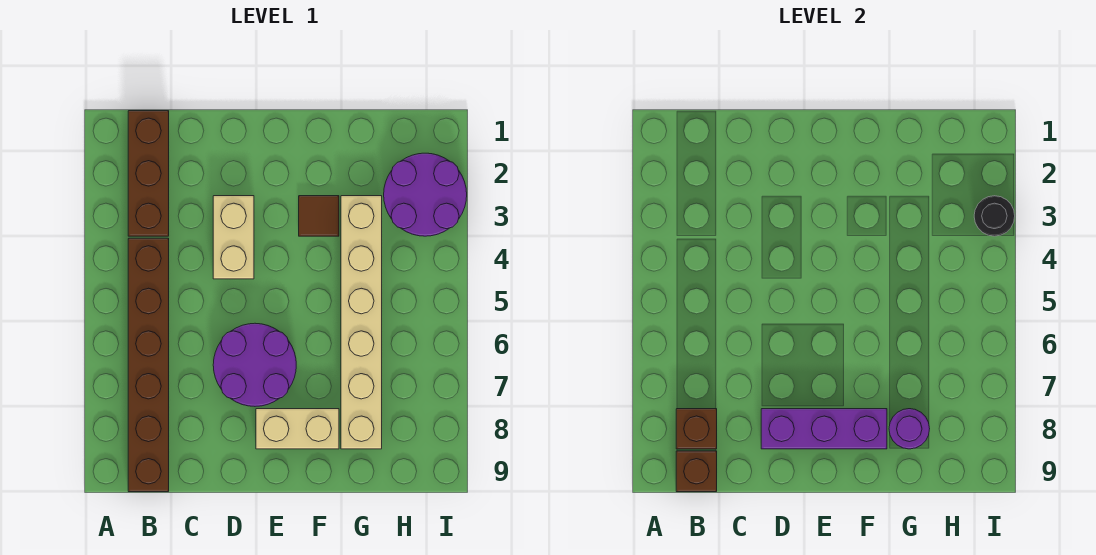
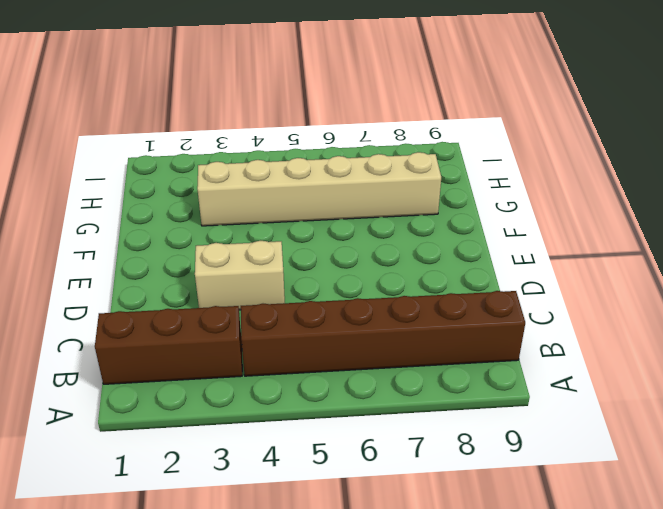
none -> purple round brick D6:E7 level 1
none -> tan brick E8:F8 level 1
none -> brown tile F3 level 1

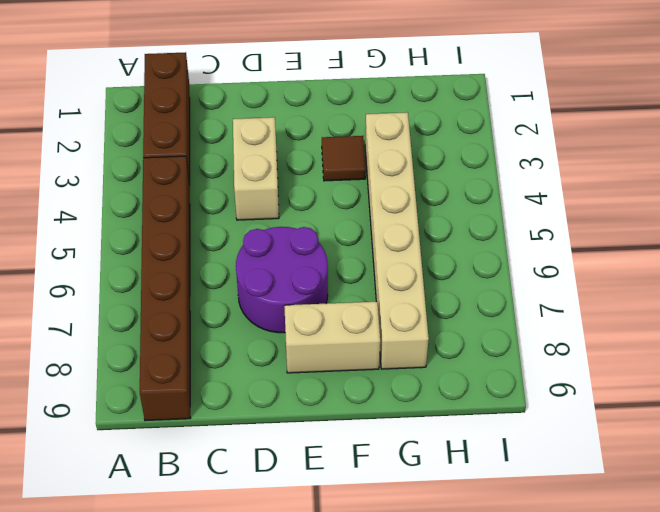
none -> purple round brick H2:I3 level 1
none -> brown brick B8 level 2
none -> brown brick B9 level 2

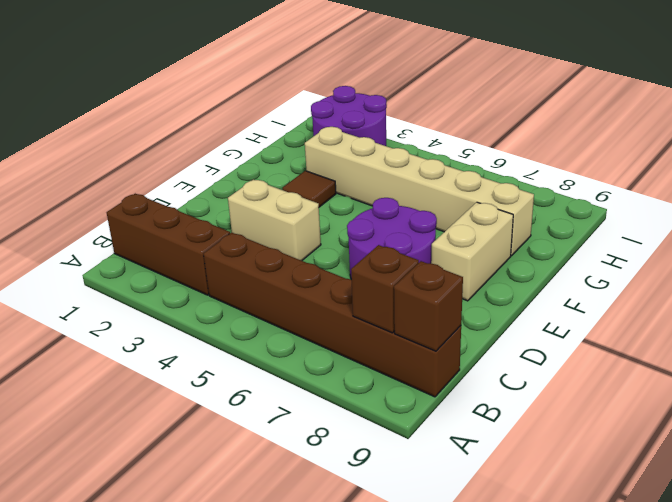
none -> purple brick D8:F8 level 2
none -> purple round brick G8 level 2
none -> black round brick I3 level 2

